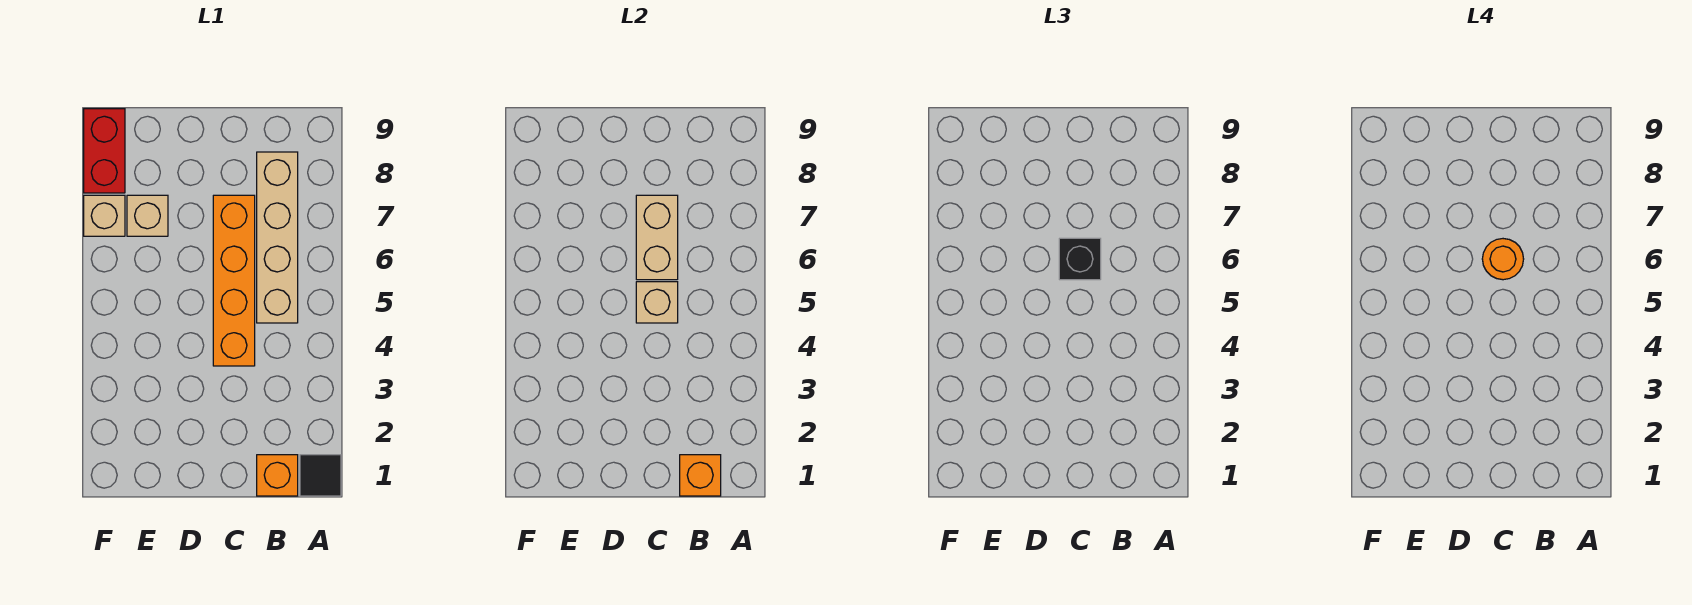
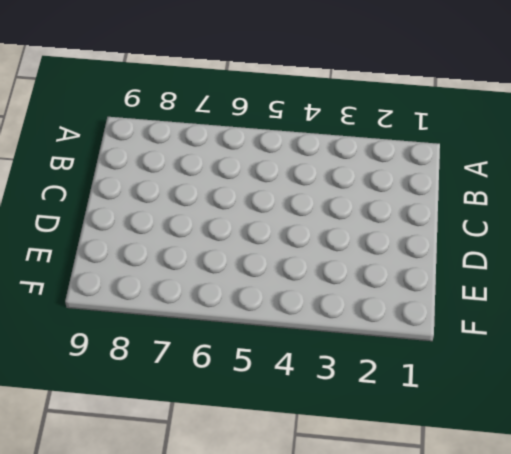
none -> black tile A1 level 1
none -> orange brick B1 level 1
none -> tan brick B5:B8 level 1

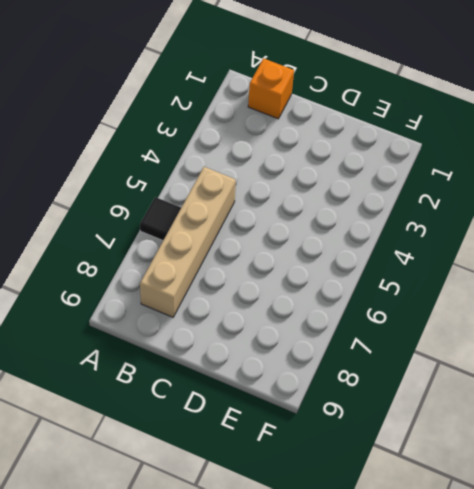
black tile A6 level 1 -> black tile A1 level 1
none -> orange brick C4:C7 level 1
none -> tan brick E7 level 1
none -> tan brick F7 level 1

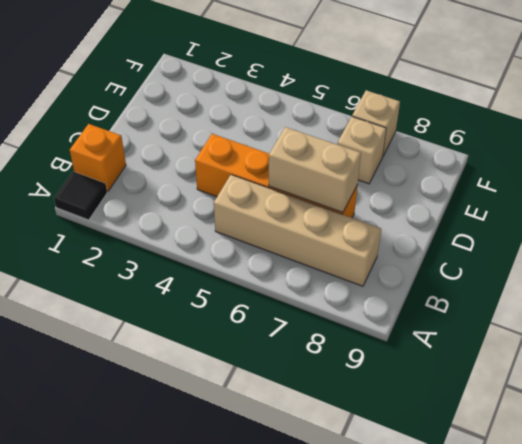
none -> red brick F8:F9 level 1
none -> orange brick B1 level 2
none -> tan brick C5 level 2

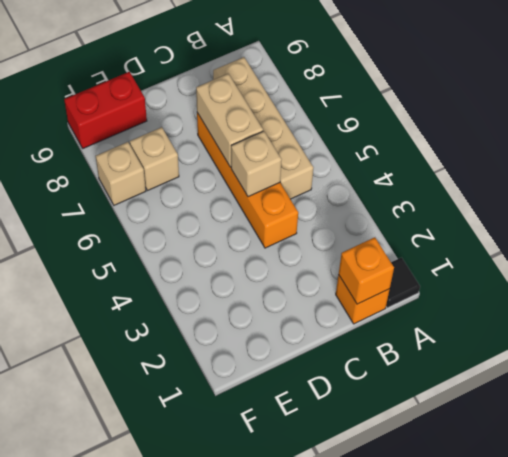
red brick E9:F9 level 1 -> red brick F8:F9 level 1
none -> black brick C6 level 3
none -> orange round brick C6 level 4

